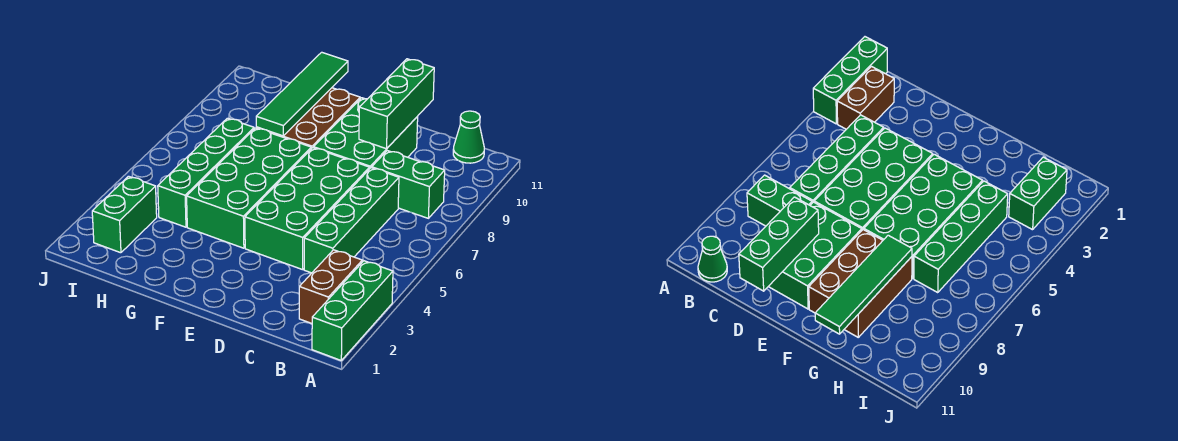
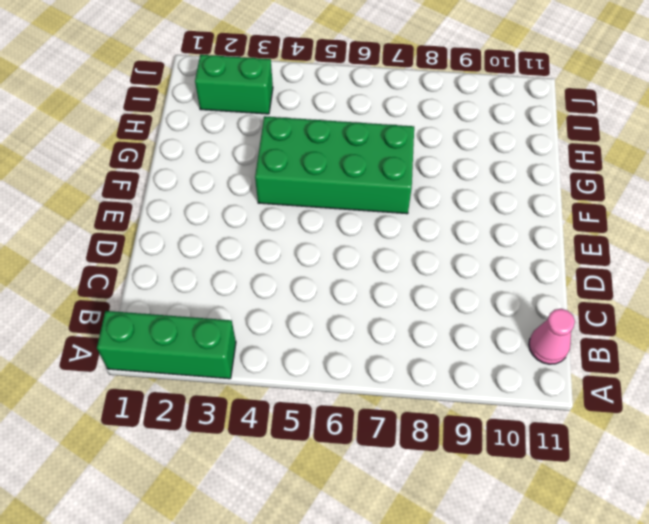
pink cone B11 level 1 -> green cone B11 level 1
none -> brown brick B2:B3 level 1
none -> green brick B8:C8 level 1
none -> green brick C4:C7 level 1

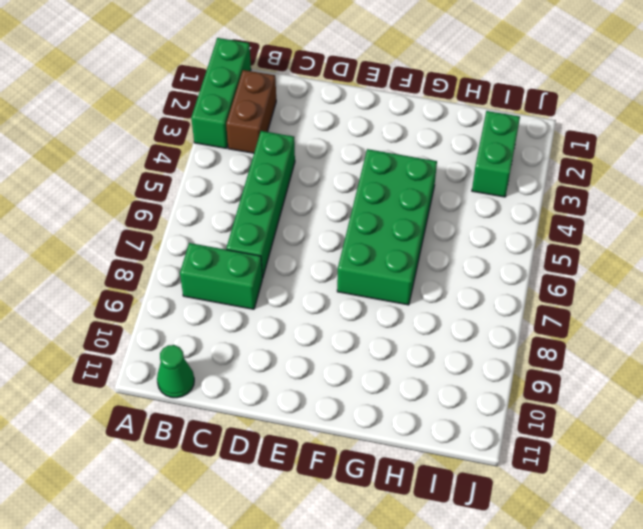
none -> green brick D4:E7 level 1
none -> green brick D8:E10 level 1
none -> brown brick F8:G10 level 1

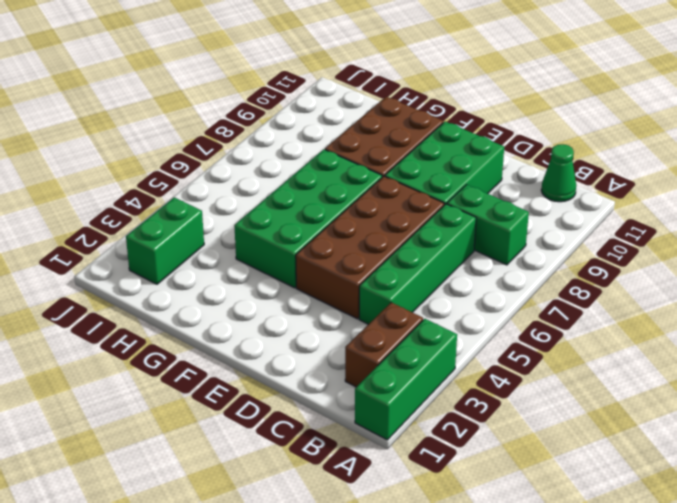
brown brick D4:E7 level 1 -> green brick D4:E7 level 1
none -> green brick H4:H7 level 1
none -> green brick D9:D11 level 2
none -> green tile G8:G11 level 2

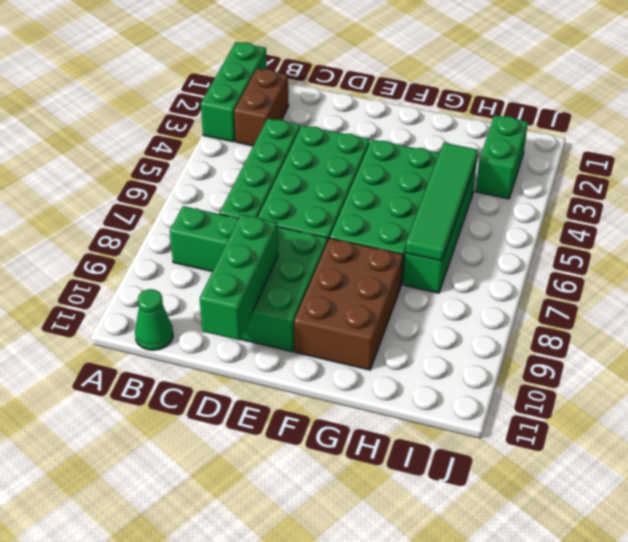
green tile H4:H7 level 2 -> green tile G8:G11 level 2

